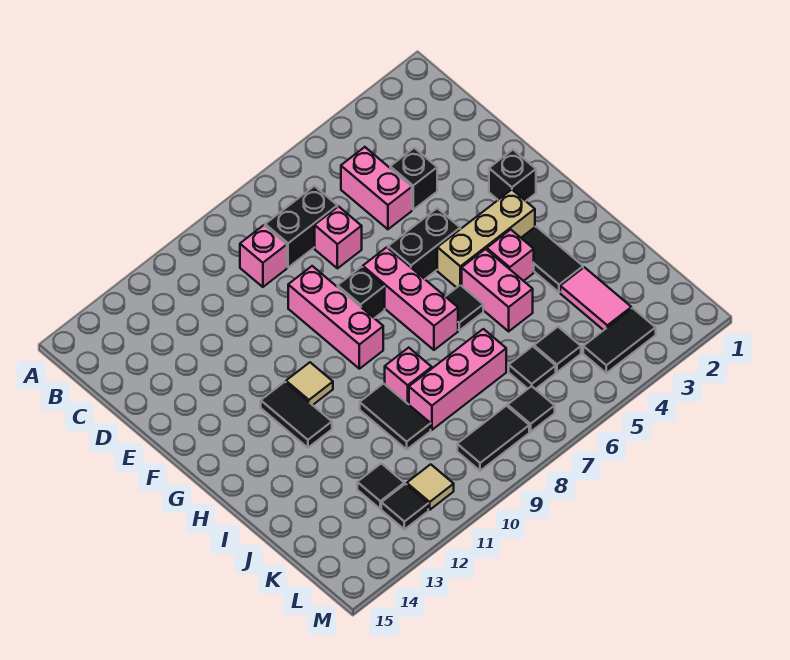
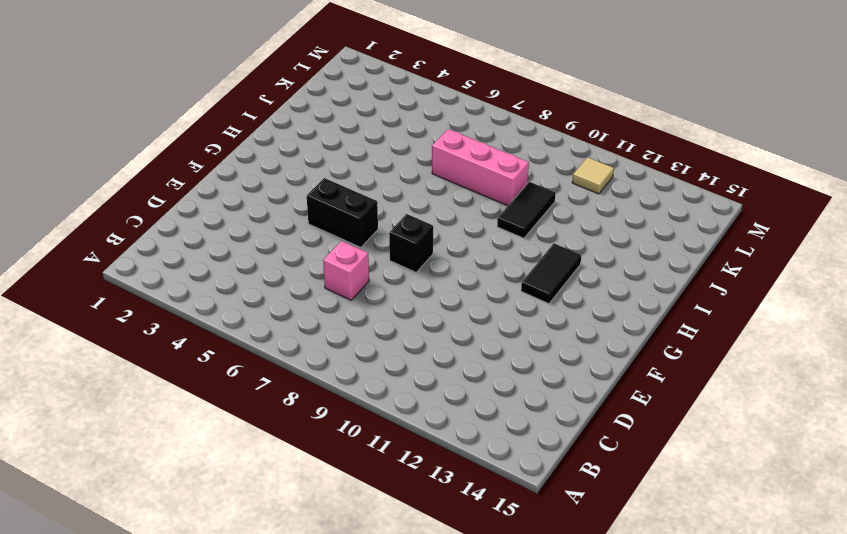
none -> pink brick C5:D5 level 1
none -> black brick C7:C8 level 1
none -> pink brick C9 level 1

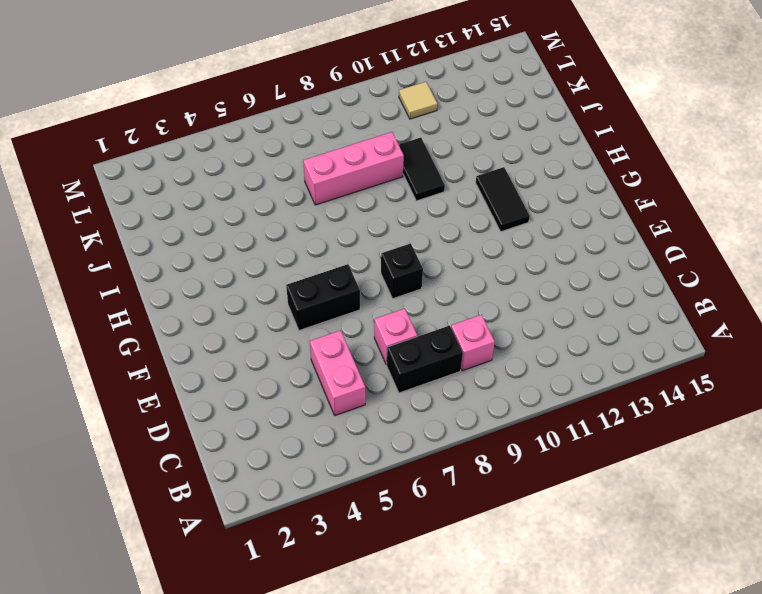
none -> black brick D4 level 1
none -> pink brick E9:G9 level 1
none -> black brick F2 level 1

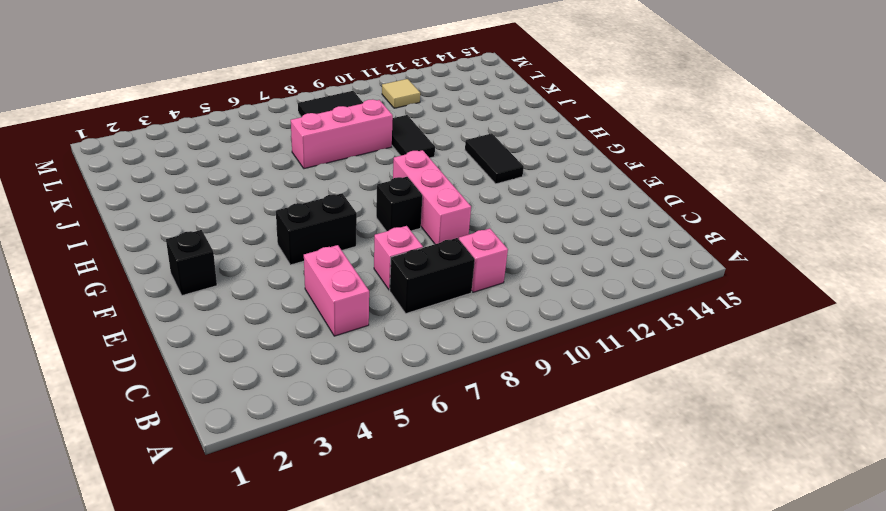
none -> black brick D4 level 1
none -> pink brick F7:H7 level 1
none -> tan brick G3:G5 level 1

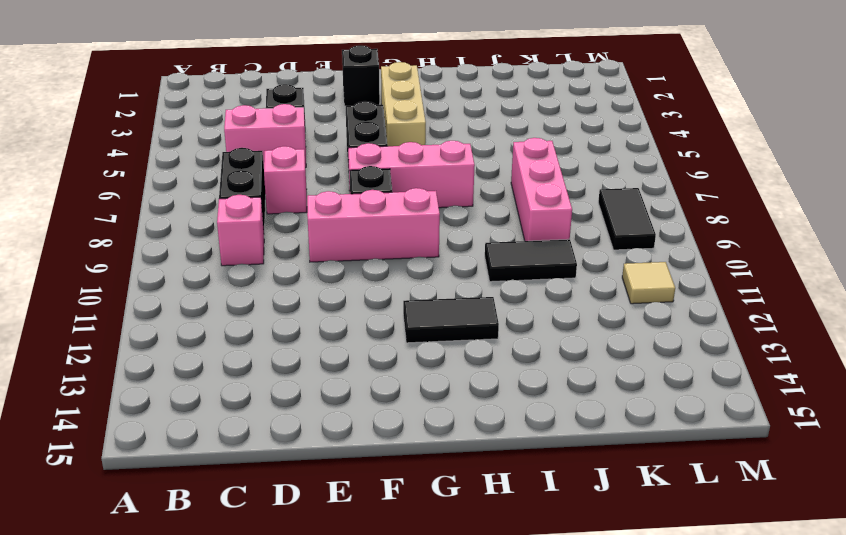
none -> tan tile G11 level 1
none -> black tile H3:I3 level 1
none -> pink brick H4 level 1

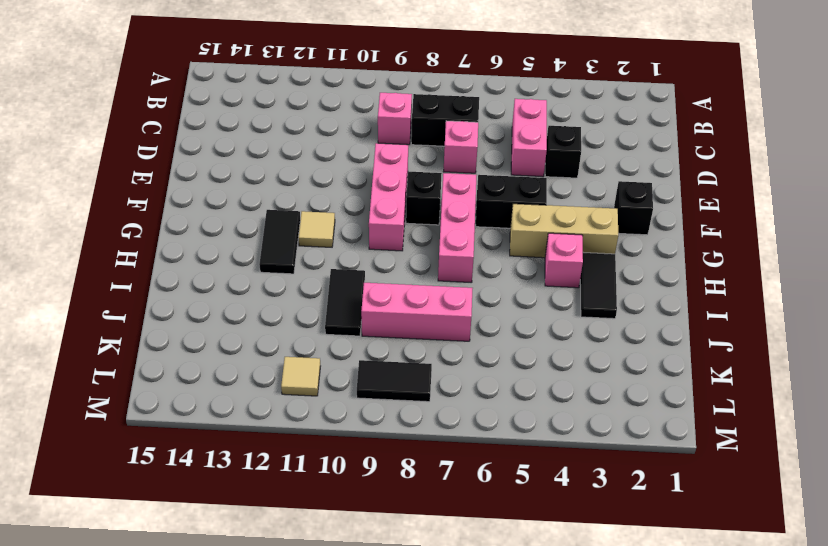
none -> pink brick H5:I5 level 1
none -> black tile H6 level 1
none -> pink brick I9 level 1

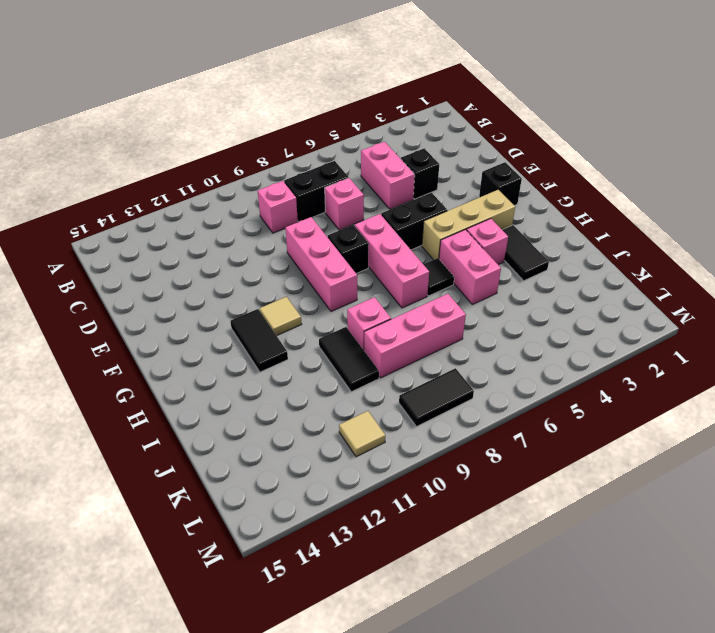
none -> pink tile J3:K3 level 1
none -> black tile K5 level 1
none -> black tile K6 level 1

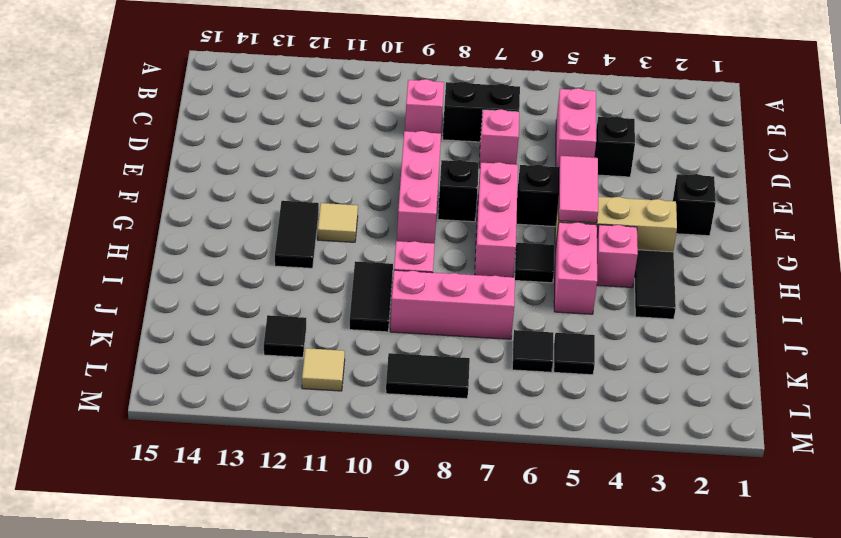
pink tile F5:G5 level 2 -> pink tile J3:K3 level 1
none -> black tile L3:L4 level 1
none -> black tile L7 level 1
none -> black tile L12 level 1

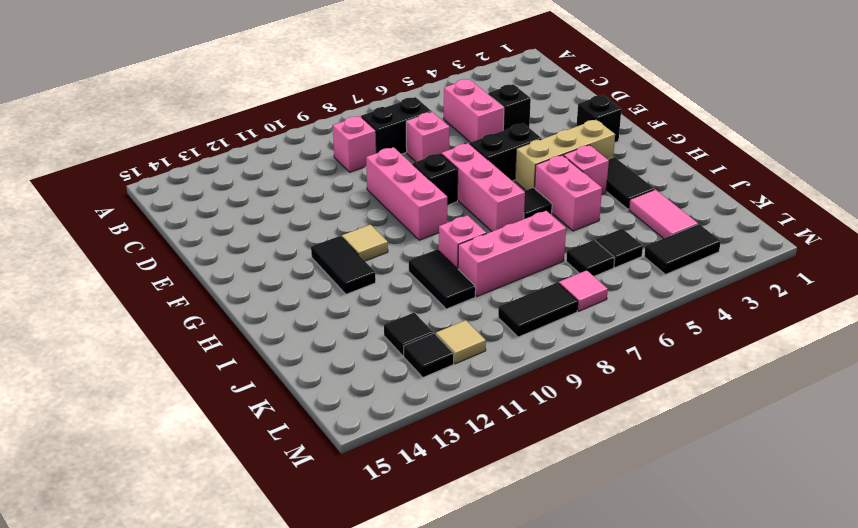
pink tile L7 level 1 -> black tile L7 level 1

